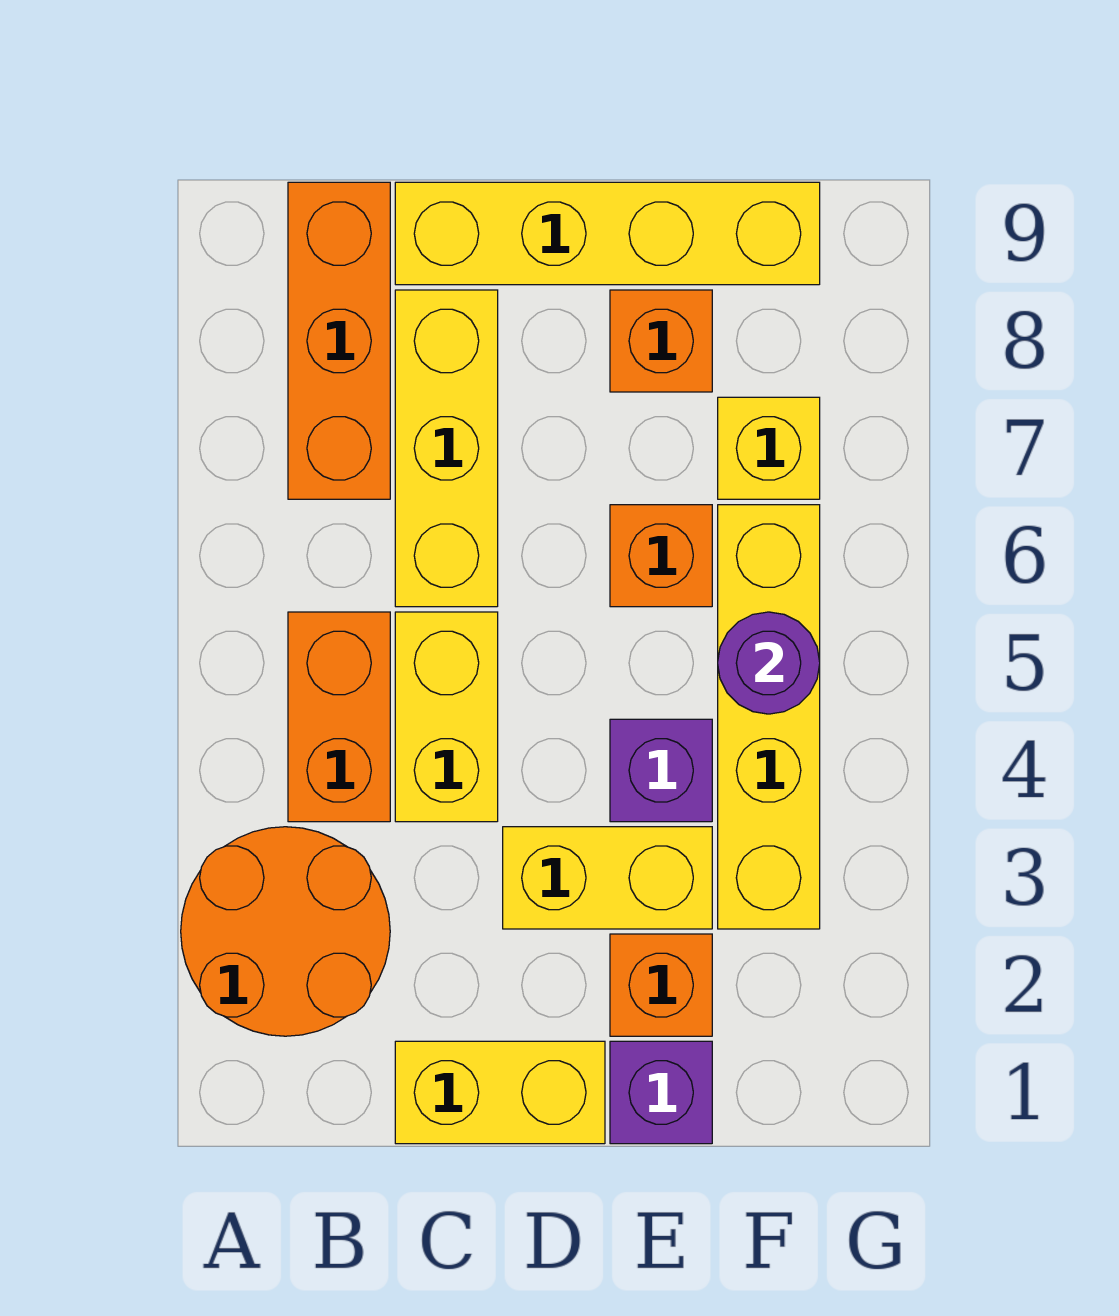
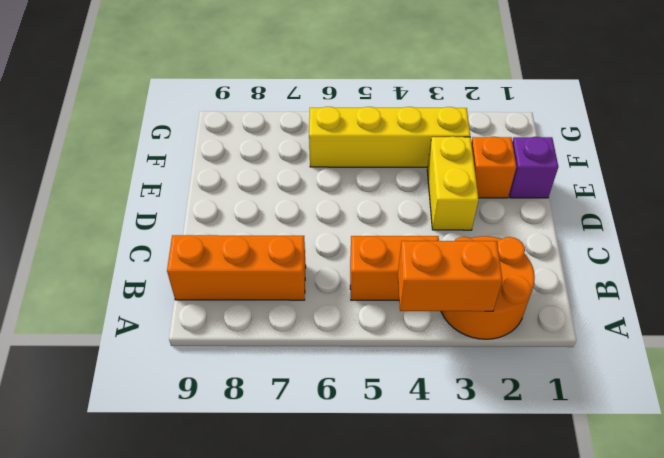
orange brick A3:A4 level 2 -> none
none -> yellow brick C1:D1 level 1
none -> yellow brick C4:C5 level 1
none -> yellow brick C6:C8 level 1

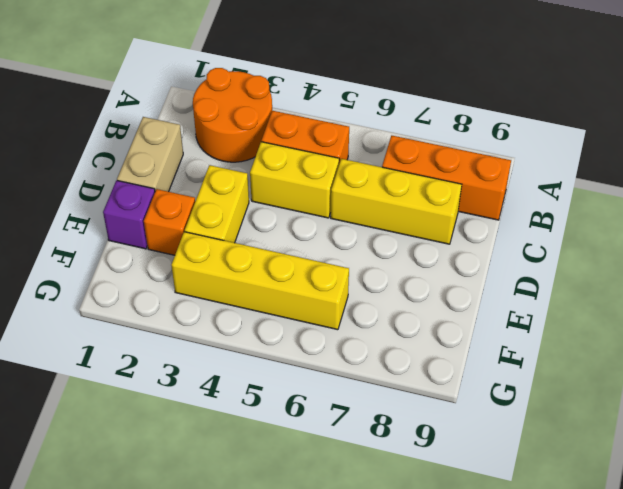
tan brick C1:D1 level 1 -> yellow brick C1:D1 level 1
none -> yellow brick C9:F9 level 1
none -> purple brick E4 level 1
none -> orange brick E6 level 1

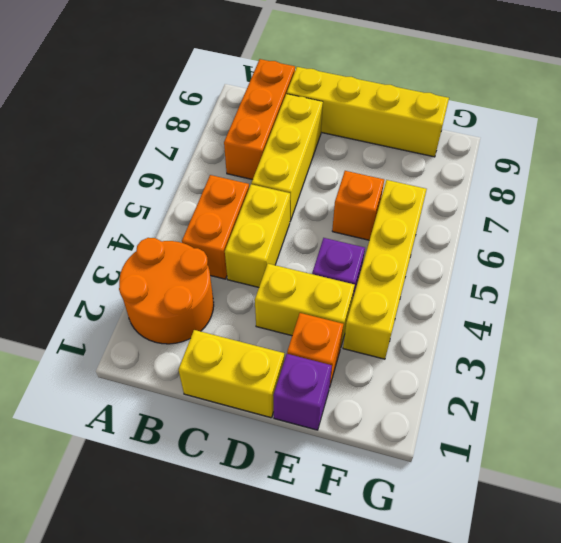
none -> orange brick E8 level 1
none -> yellow brick F7 level 1
none -> purple round brick F5 level 2

